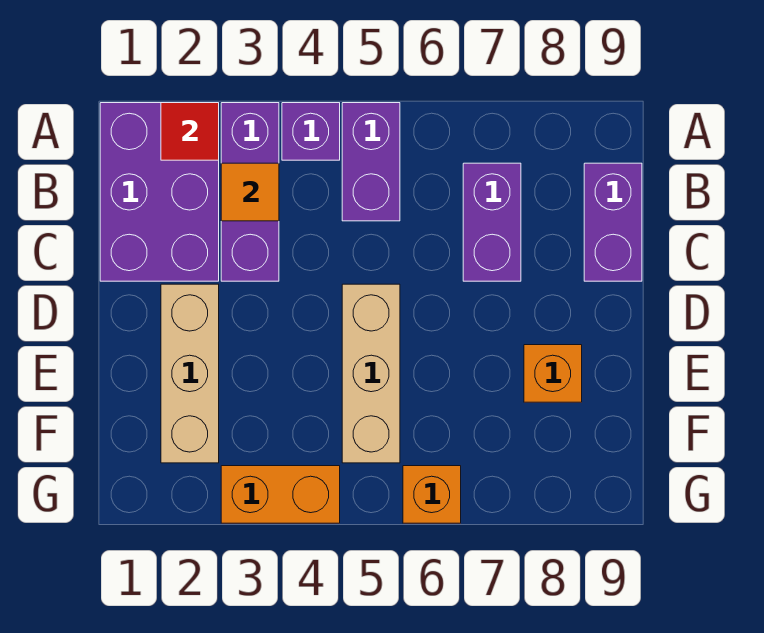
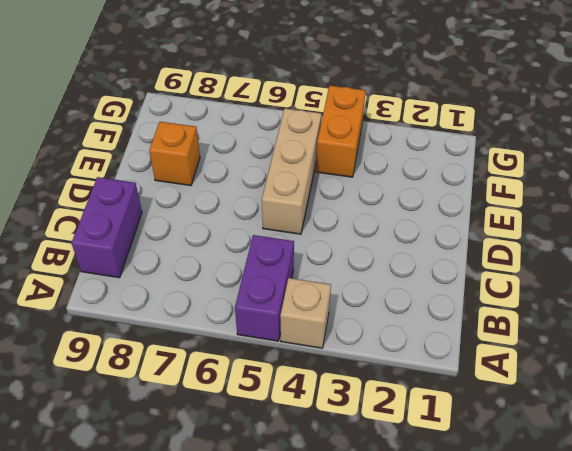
tan brick A4 level 1 -> purple brick A4 level 1
orange brick F4:G4 level 1 -> orange brick G3:G4 level 1
none -> purple brick A1:C2 level 1
none -> purple brick A3:C3 level 1
none -> purple brick B7:C7 level 1

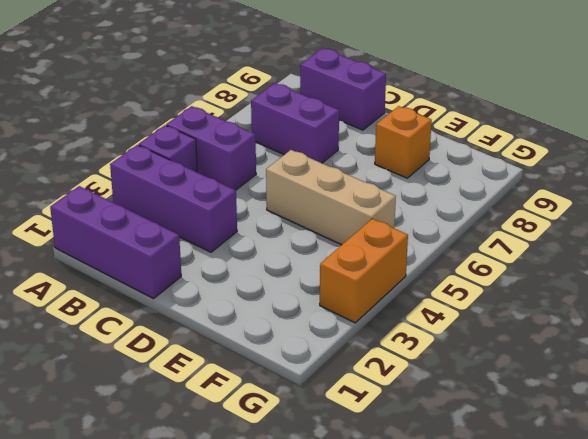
purple brick A1:C1 level 1 -> purple brick A1:C2 level 1
none -> tan brick D2:F2 level 1
none -> orange brick G6 level 1
none -> red tile A2 level 2

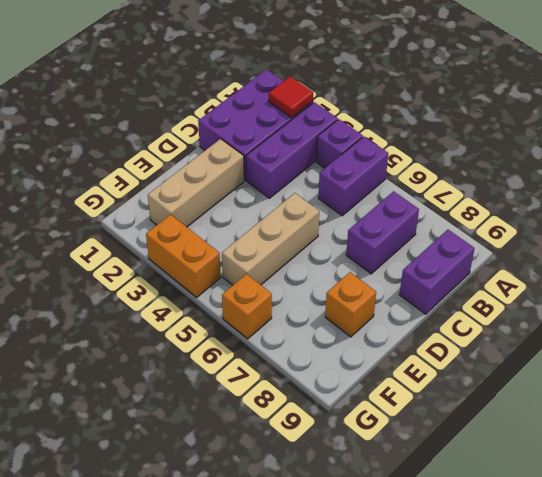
none -> orange tile B3 level 2

